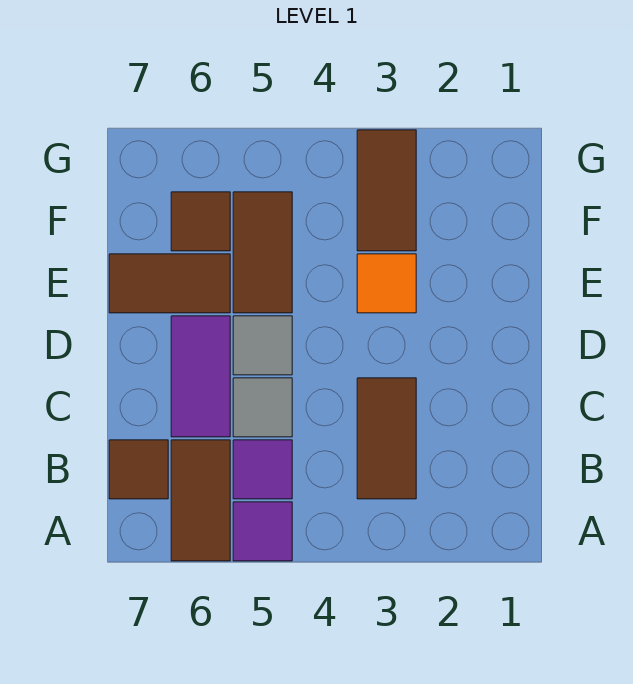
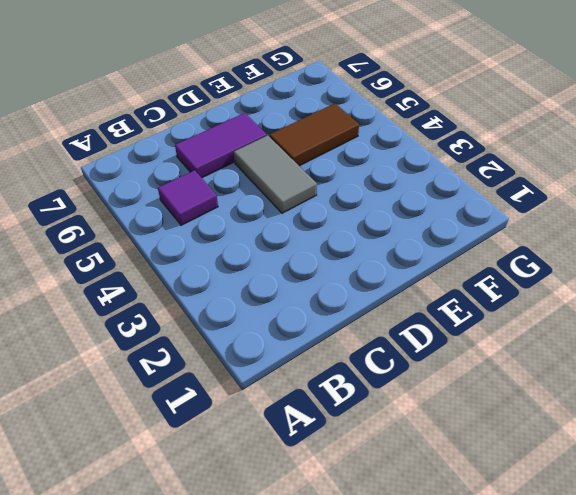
grey tile D4:D5 level 1 -> grey tile D5 level 1
none -> purple tile A5 level 1
none -> brown tile A6:B6 level 1
none -> brown tile B3:C3 level 1

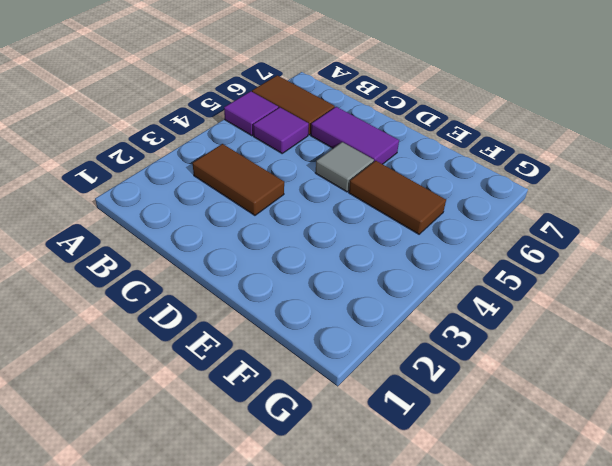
none -> brown tile B7 level 1
none -> grey tile C5 level 1
none -> orange tile E3 level 1

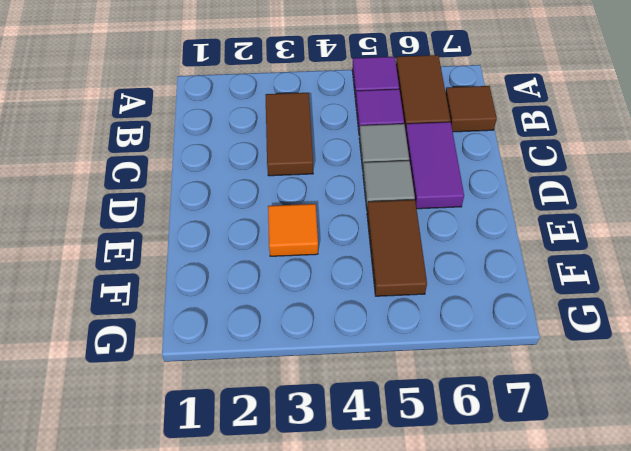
none -> brown tile E6:E7 level 1
none -> brown tile F3:G3 level 1
none -> brown tile F6 level 1

